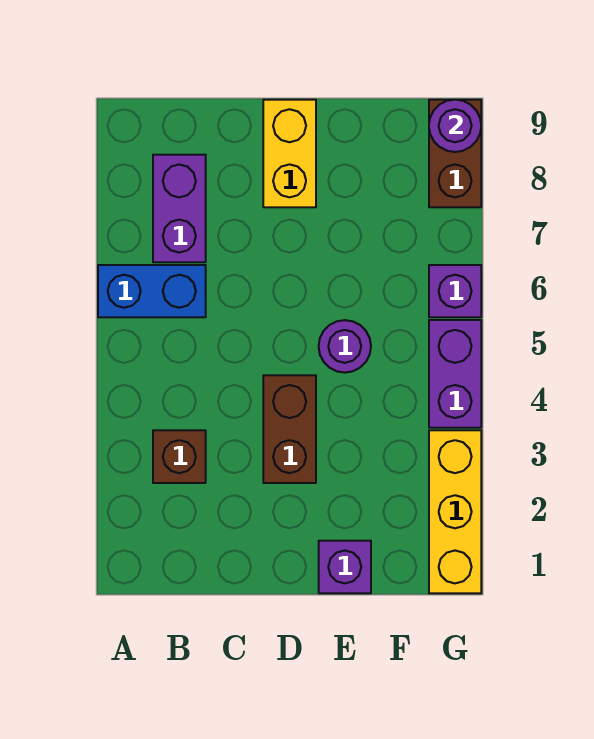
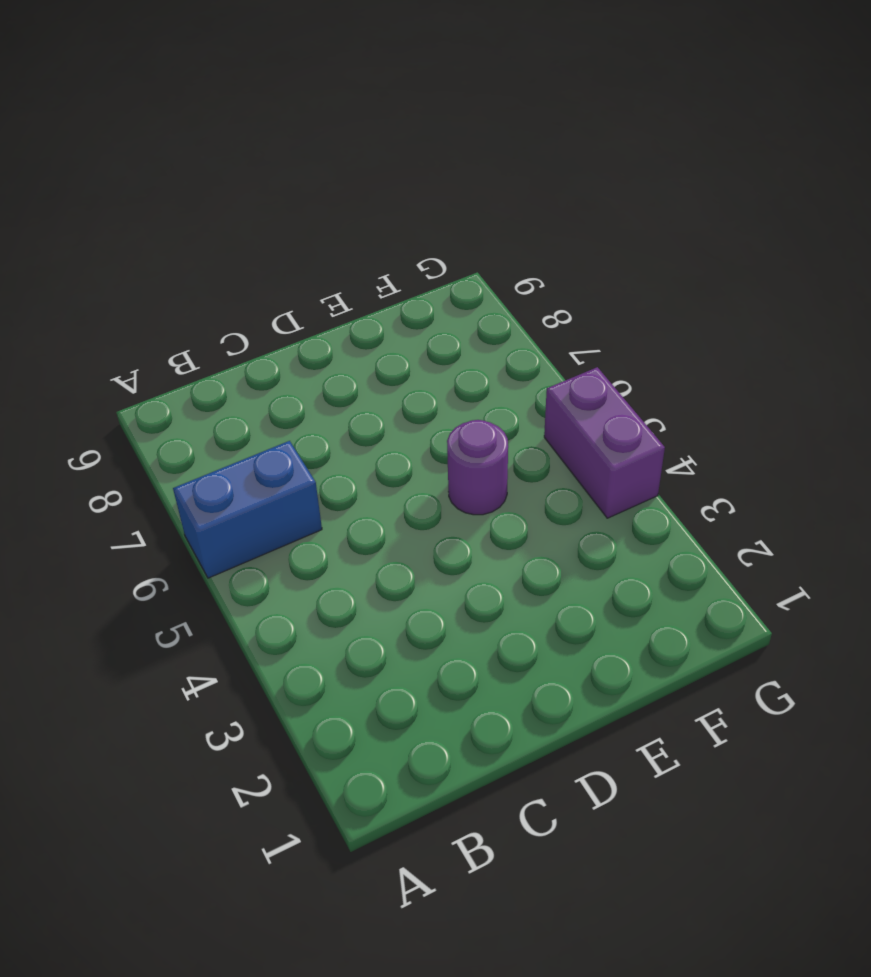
none -> brown brick B3 level 1
none -> purple brick B7:B8 level 1
none -> brown brick D3:D4 level 1

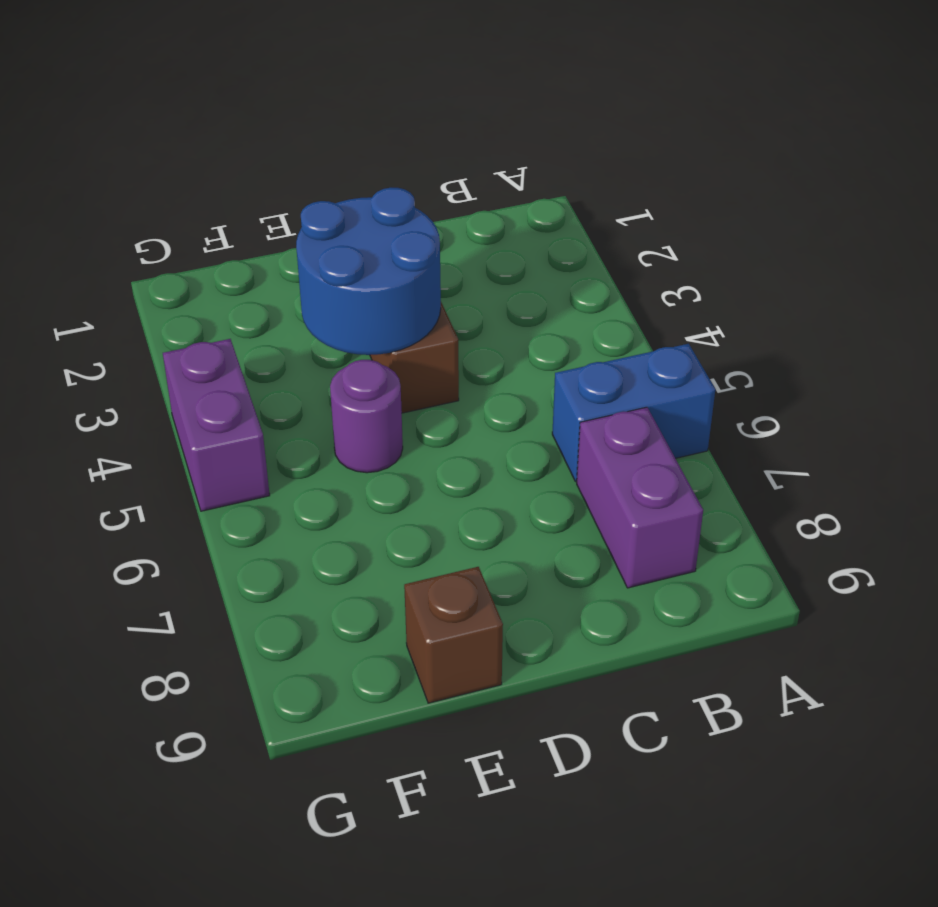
blue round brick D3:E4 level 2 -> none
brown brick E9 level 1 -> brown brick B3 level 1
none -> yellow brick D8:D9 level 1
none -> purple brick E1 level 1
none -> yellow brick G1:G3 level 1

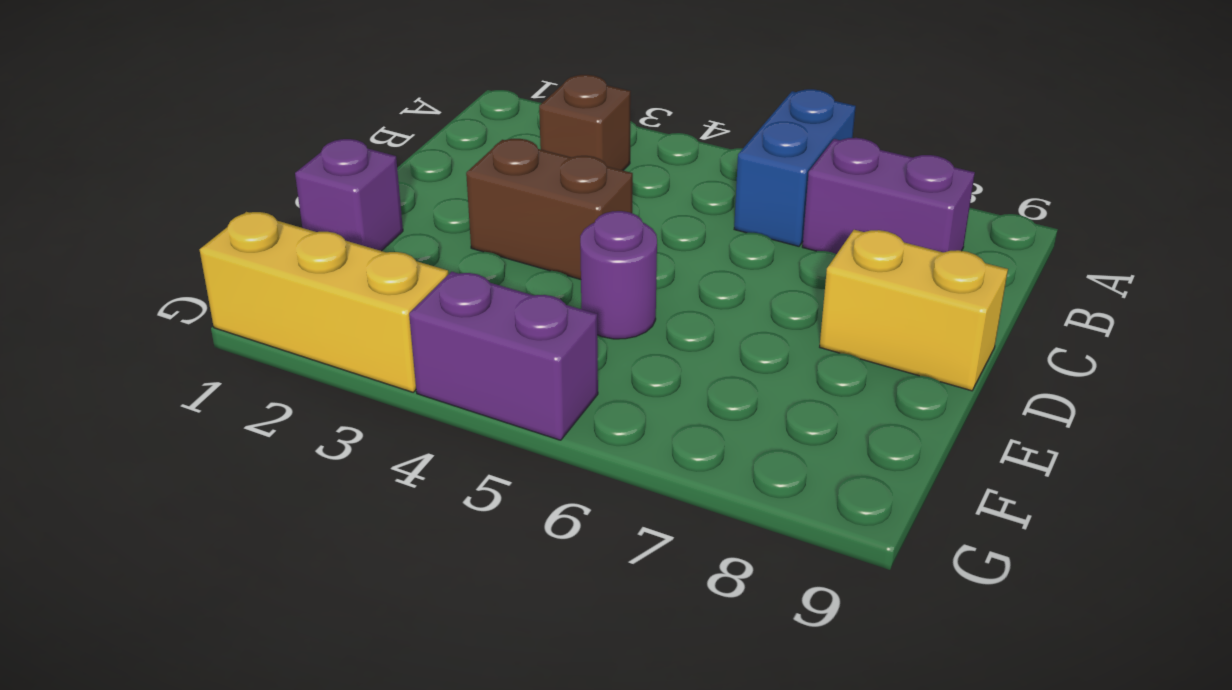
none -> purple brick G6 level 1
none -> brown brick G8:G9 level 1
none -> purple round brick G9 level 2

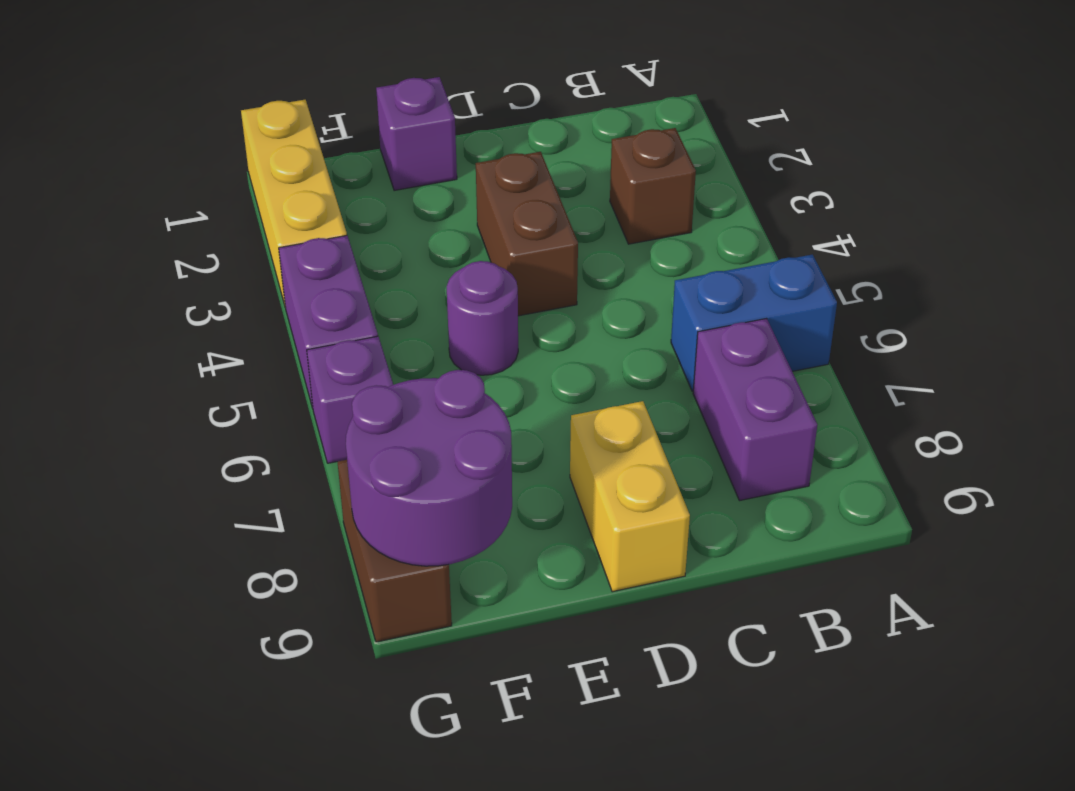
purple round brick F8:G9 level 2 -> purple round brick G9 level 2

